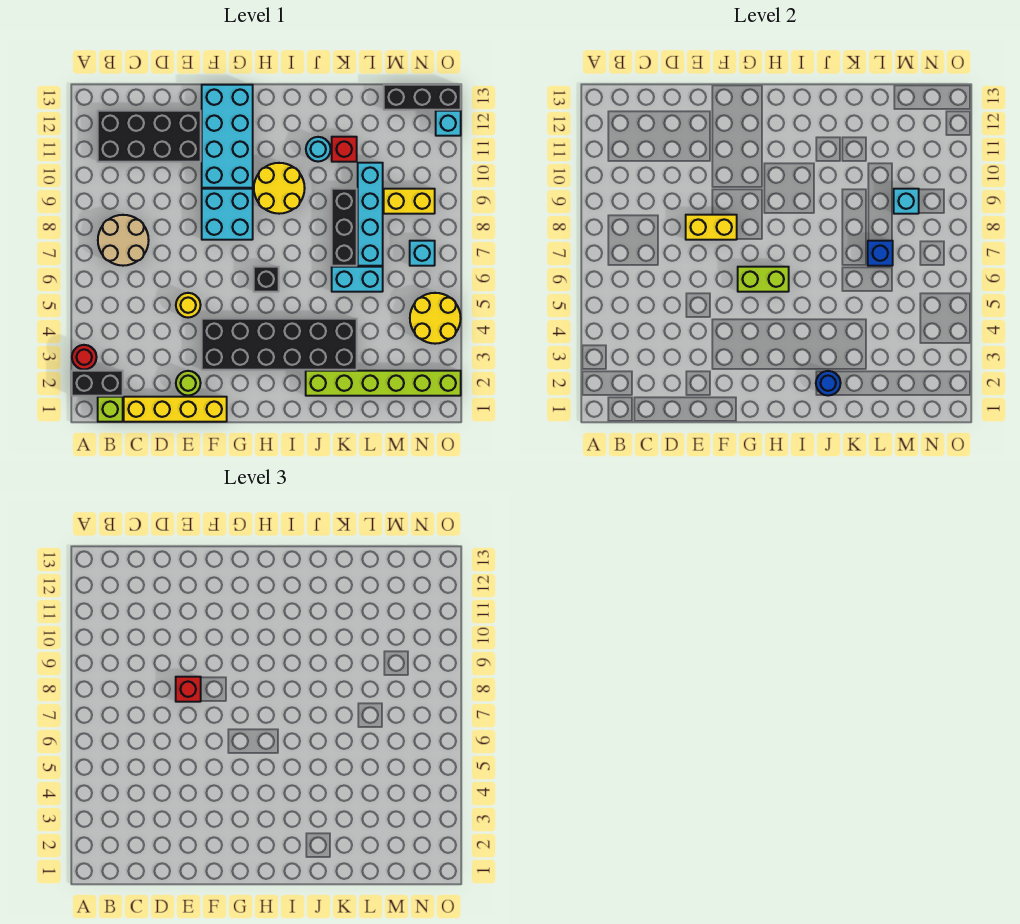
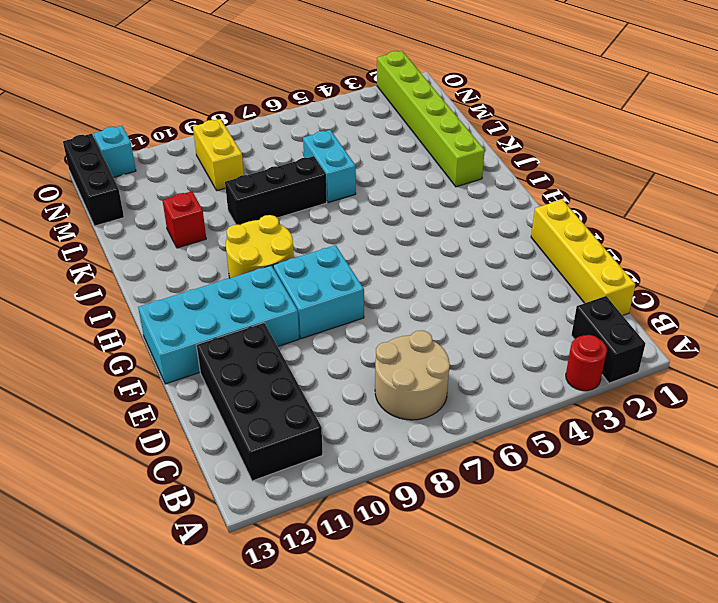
none -> lime brick B1 level 1
none -> lime round brick E2 level 1
none -> yellow round brick E5 level 1
none -> black brick F3:K4 level 1

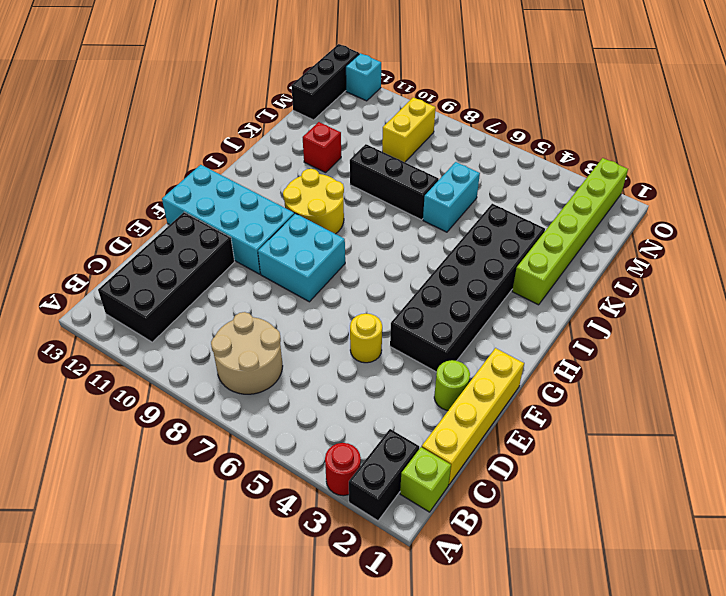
none -> black brick H6 level 1
none -> cyan round brick J11 level 1
none -> cyan brick L7:L10 level 1
none -> yellow round brick N4:O5 level 1

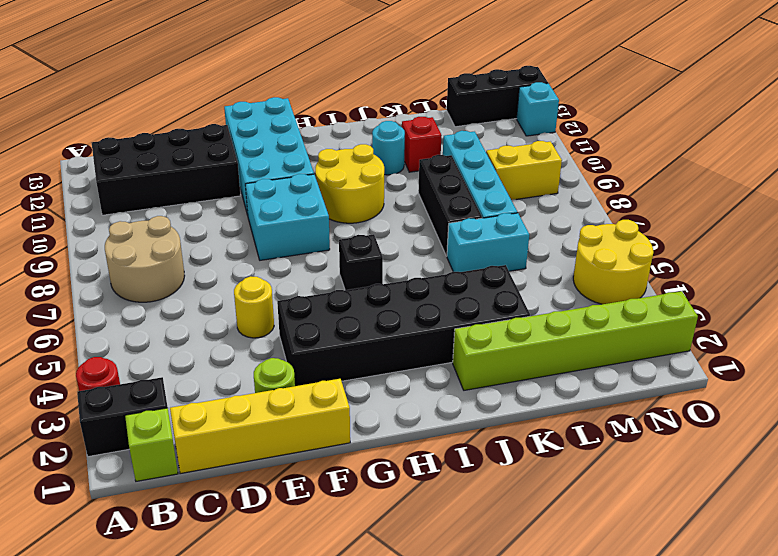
none -> cyan brick N7 level 1
none -> yellow brick E8:F8 level 2
none -> lime brick G6:H6 level 2
none -> blue round brick J2 level 2

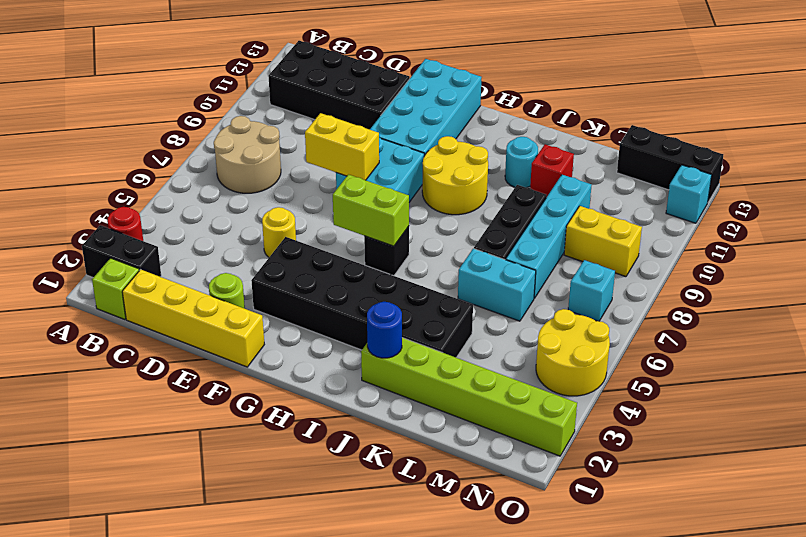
none -> blue brick L7 level 2
none -> cyan brick M9 level 2
none -> red brick E8 level 3

